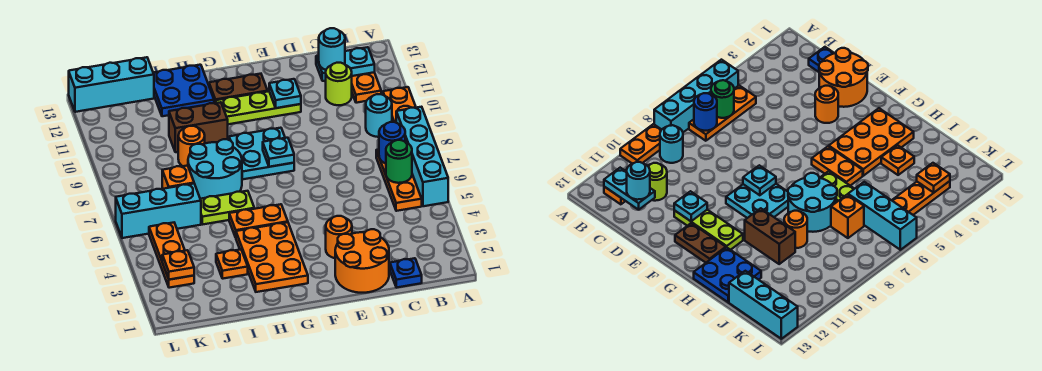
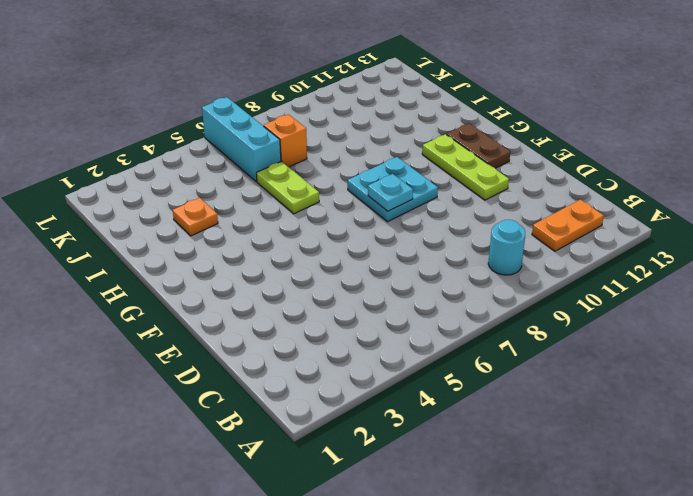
none -> cyan brick A5:A8 level 1
none -> orange plate A9:A10 level 1
none -> orange plate B5:B7 level 1
none -> blue plate C1 level 1

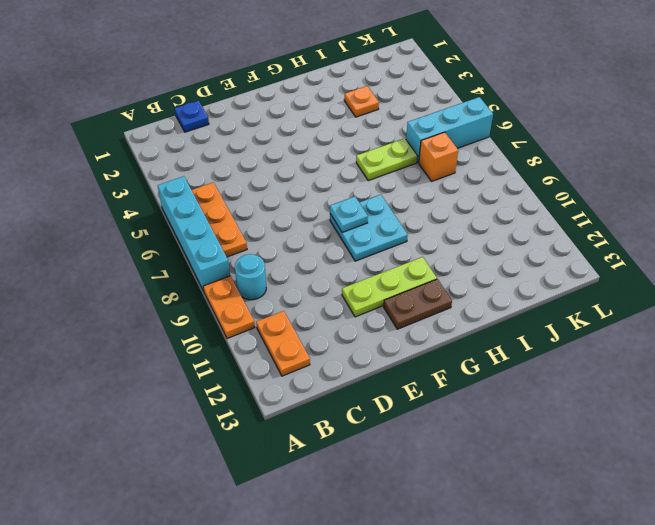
none -> lime round brick C11 level 1
none -> orange round brick D1:E2 level 1
none -> orange round brick E3 level 1
none -> orange plate G2:H4 level 1

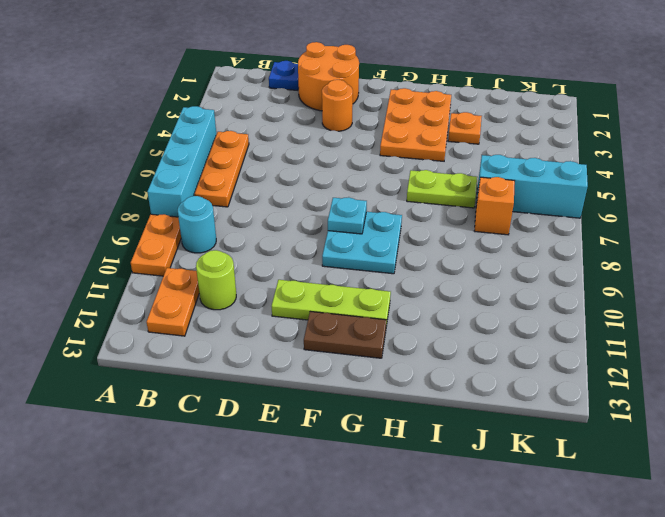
none -> orange plate G5:H5 level 1
none -> cyan round brick H7:I8 level 1
none -> brown brick H10:I10 level 1
none -> blue plate H12:I13 level 1

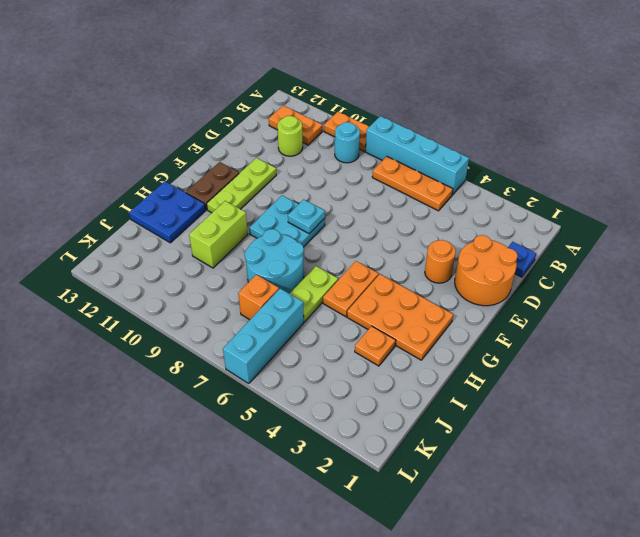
lime brick H10:I10 level 1 -> brown brick H10:I10 level 1
none -> orange round brick I9 level 1
none -> cyan brick J13:L13 level 1
none -> orange plate K3:K5 level 1
none -> green round brick B6 level 2

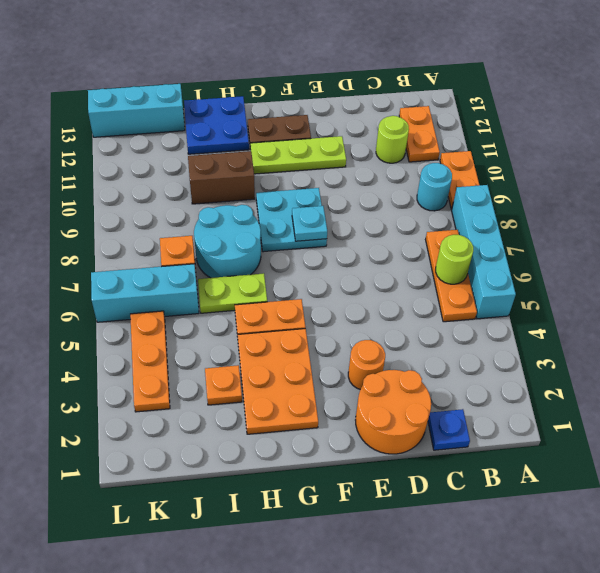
lime round brick B6 level 2 -> green round brick B6 level 2
none -> orange round brick I9 level 1
none -> blue round brick B7 level 2
none -> cyan plate B12:C12 level 2
none -> cyan plate E11 level 2

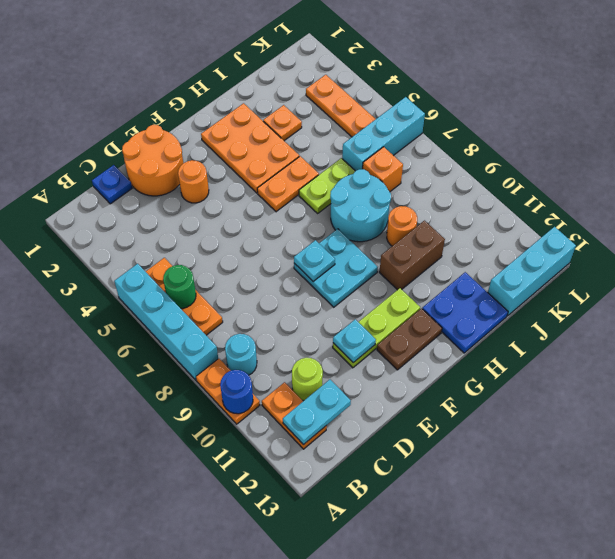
blue round brick A10 level 2 -> blue round brick B7 level 2
none -> orange plate K3 level 2
none -> cyan round brick C12 level 3

